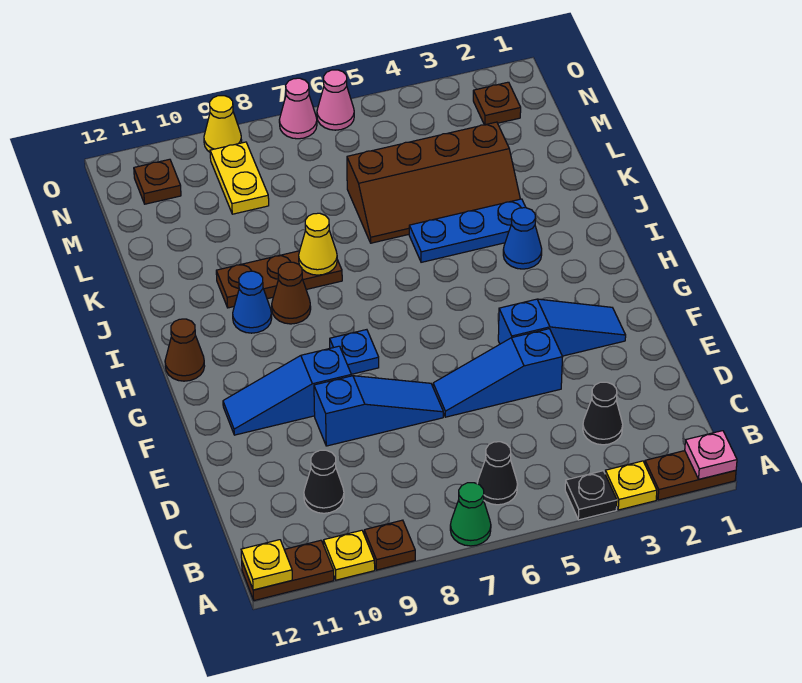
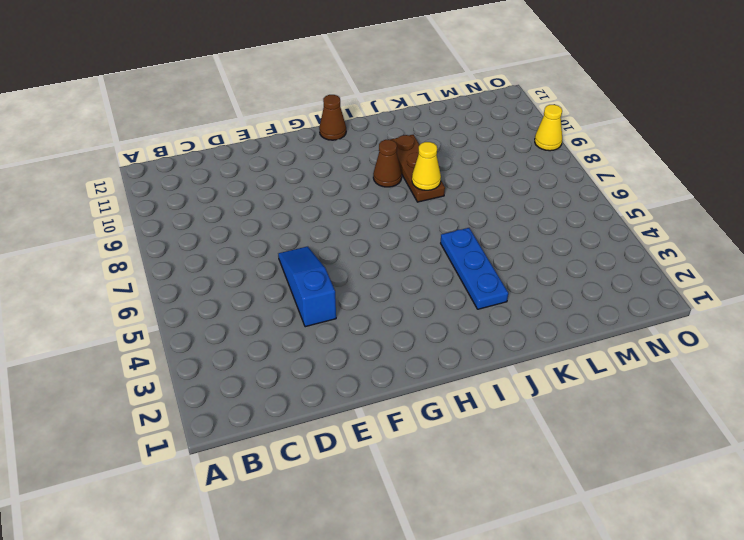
none -> brown plate A1:A2 level 1
none -> yellow plate A3 level 1
none -> black plate A4 level 1
none -> green cone A7 level 1

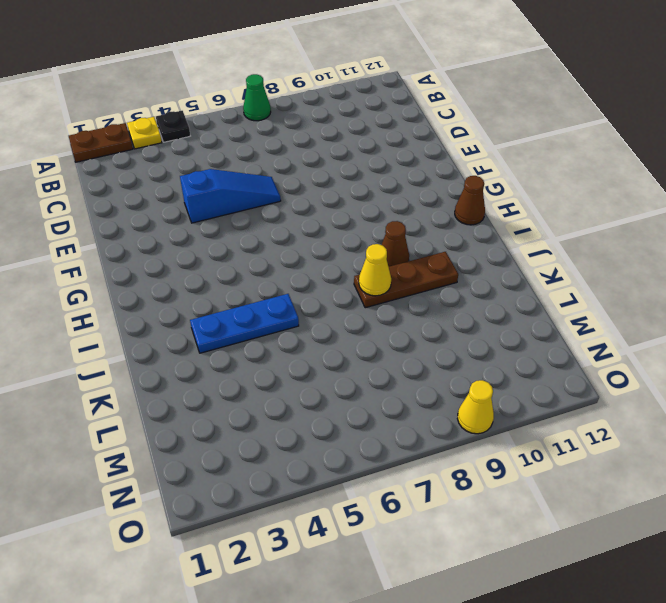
none -> brown plate A9 level 1
none -> yellow plate A10 level 1
none -> brown plate A11:A12 level 1
none -> black cone B6 level 1

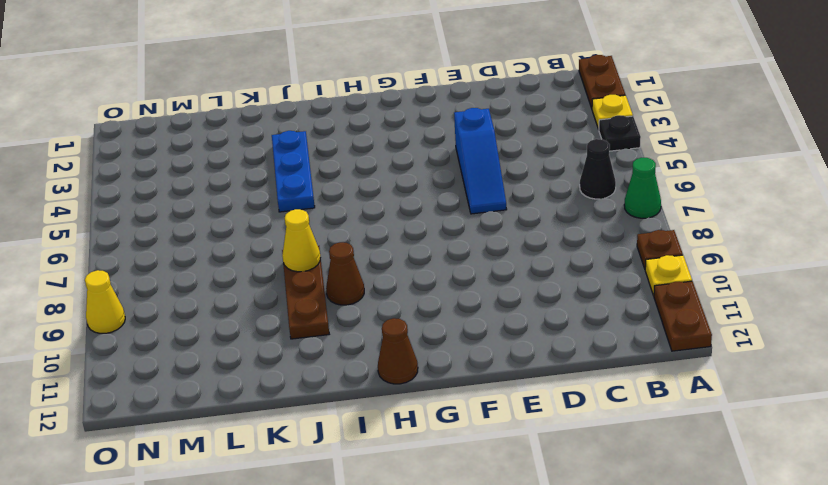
none -> black cone C3 level 1
none -> black cone C10 level 1
none -> blue slope E7:E9 level 1 top 9
none -> blue slope F2:F4 level 1 top 4

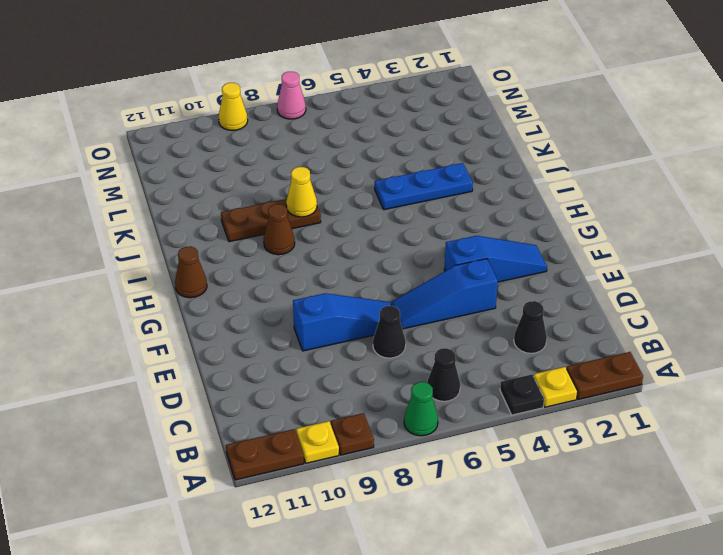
black cone D7 level 1 -> black cone C10 level 1
none -> blue slope F9:F11 level 1 top 9
none -> blue plate G8 level 1
none -> blue cone I3 level 1
none -> blue cone I10 level 1

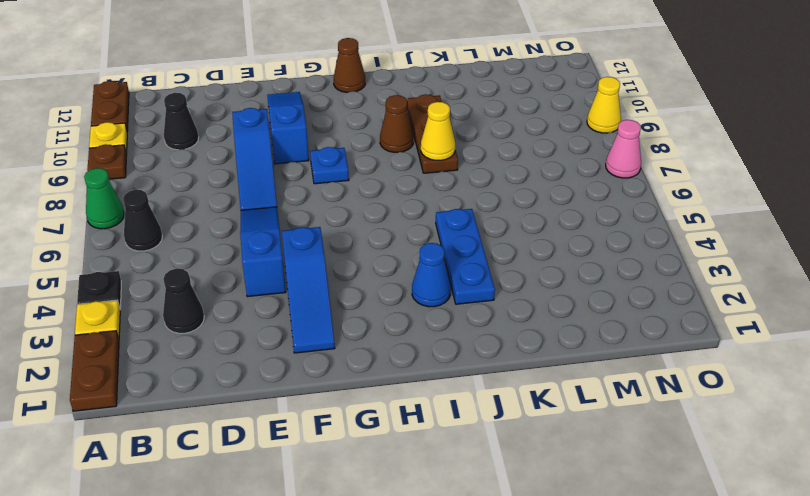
none -> blue cone I10 level 1
none -> brown slope K3:L6 level 1 top L
none -> yellow plate M9:N9 level 1
none -> brown plate N2 level 1

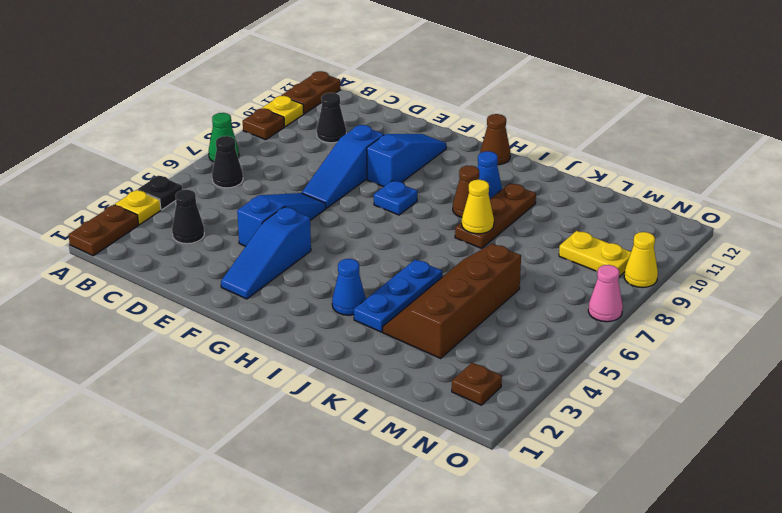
none -> brown plate N11 level 1
none -> pink cone O6 level 1
none -> pink plate A1 level 2
none -> yellow plate A12 level 2

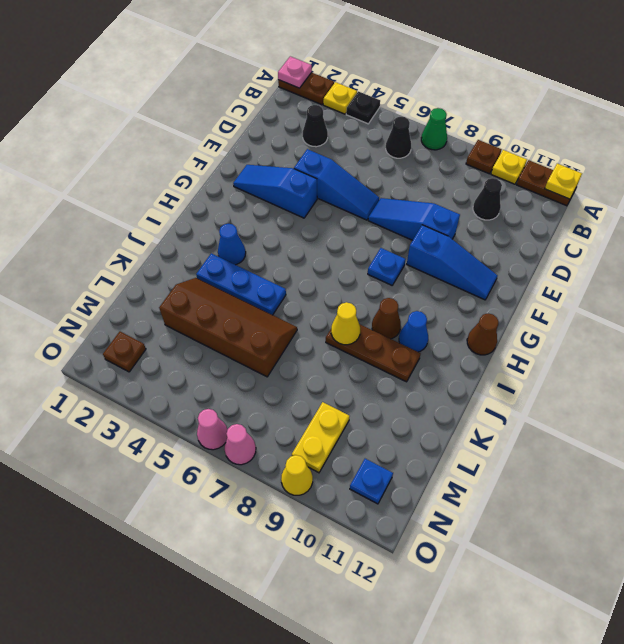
blue plate N11 level 1 -> brown plate N11 level 1

